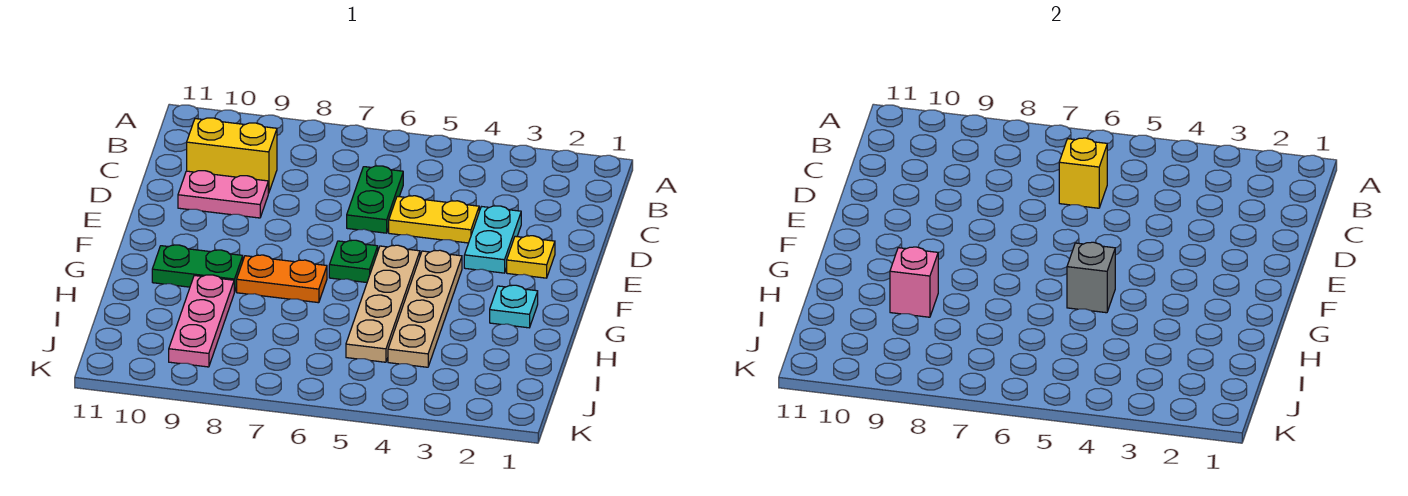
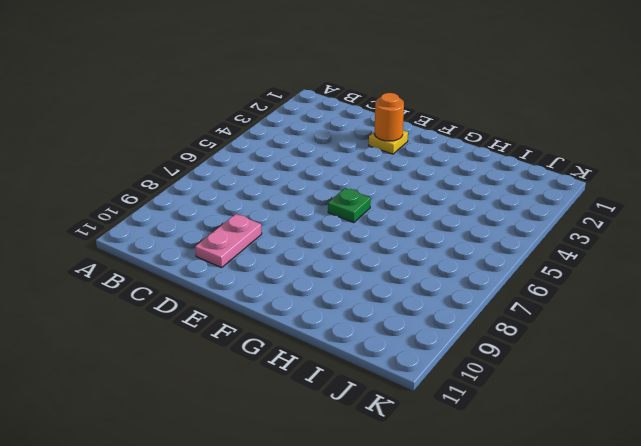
orange round brick E2 level 2 -> none
none -> green plate C6:D6 level 1
none -> yellow brick C9:C10 level 1
none -> cyan plate D3:E3 level 1

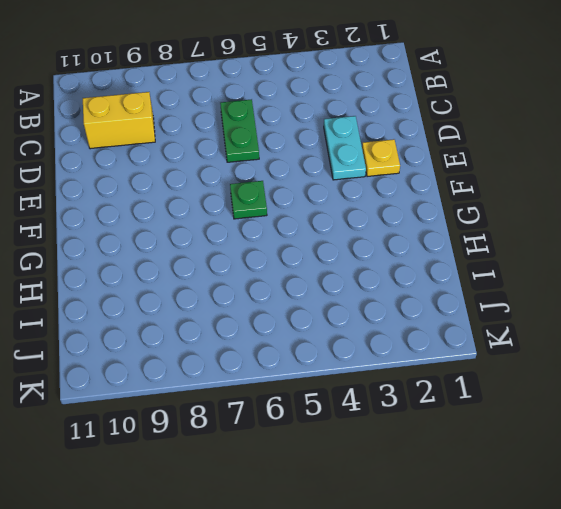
none -> yellow plate D4:D5 level 1
none -> pink plate D9:D10 level 1
none -> tan plate F4:I4 level 1

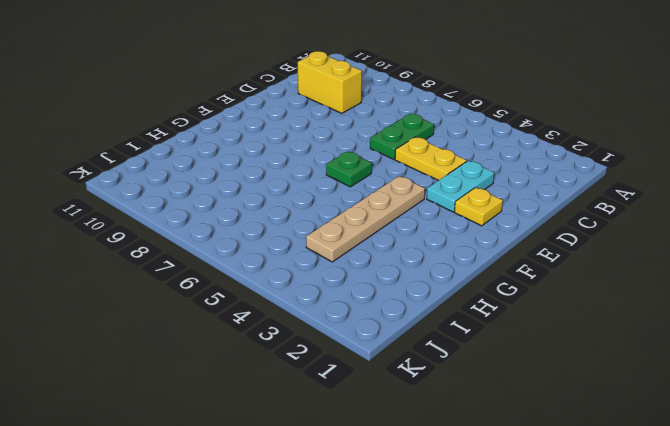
none -> pink plate D9:D10 level 1
none -> tan plate F5:I5 level 1
none -> cyan plate G2 level 1

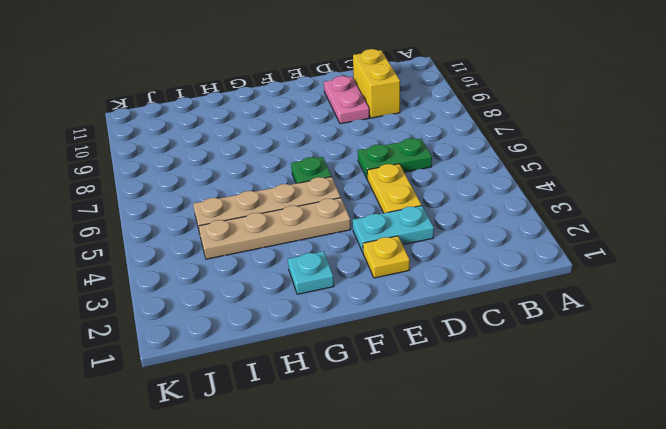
none -> orange plate G7:G8 level 1
none -> green plate G9:G10 level 1
none -> pink plate H9:J9 level 1

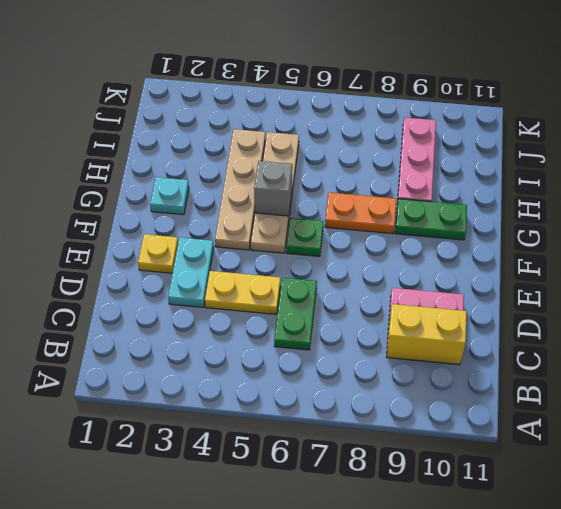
none -> yellow brick C6 level 2
none -> pink brick H9 level 2

